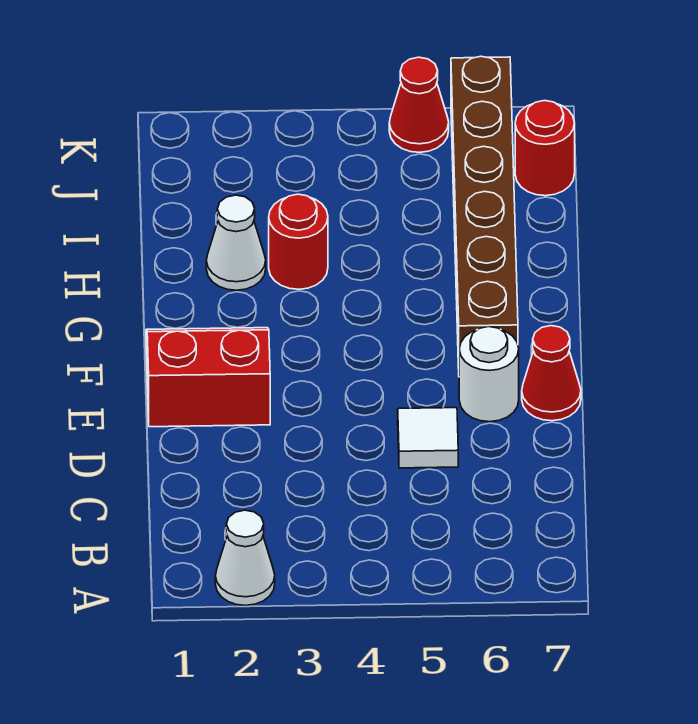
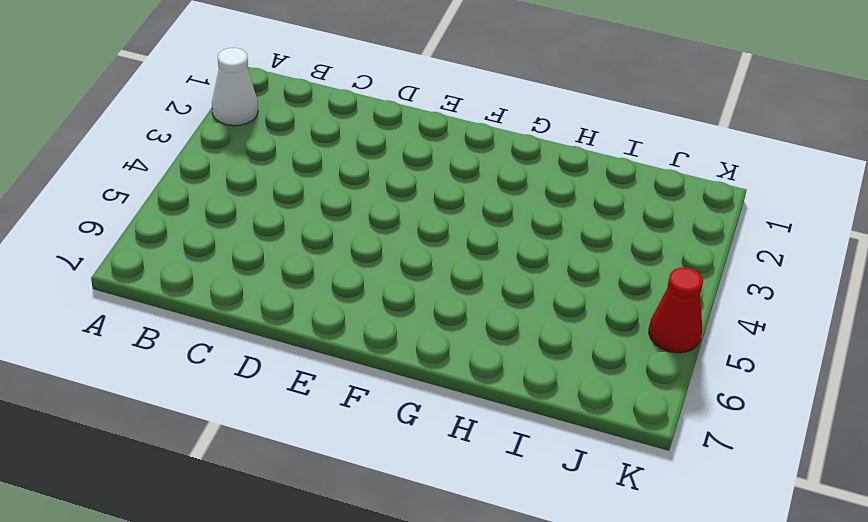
none -> white tile D5 level 1
none -> red slope E1:F2 level 1 top E

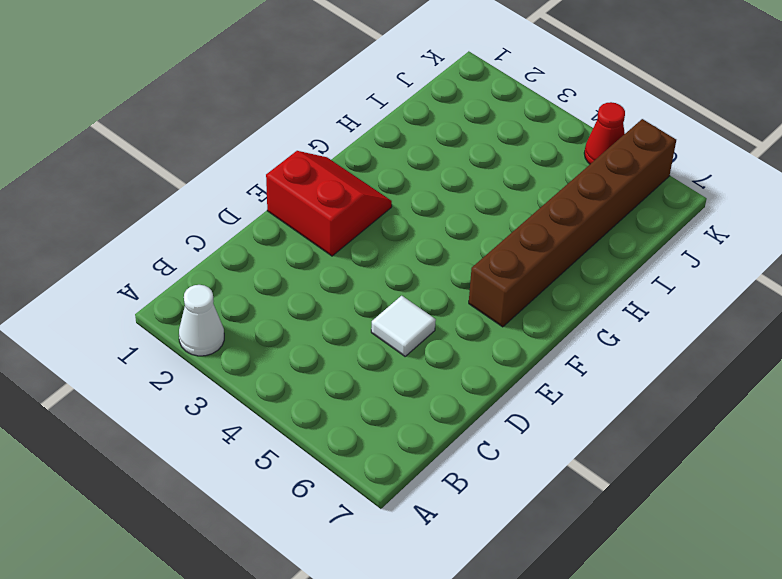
none -> white round brick E6 level 1
none -> red cone E7 level 1

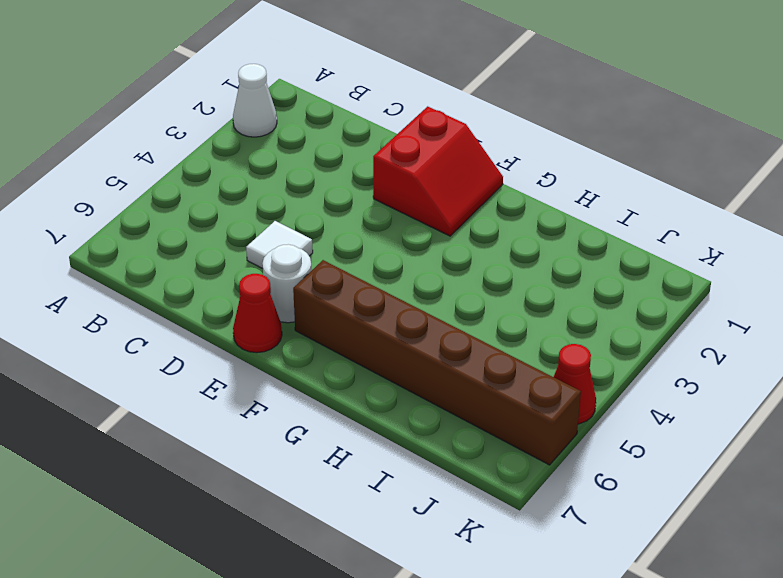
none -> white cone H2 level 1
none -> red round brick H3 level 1

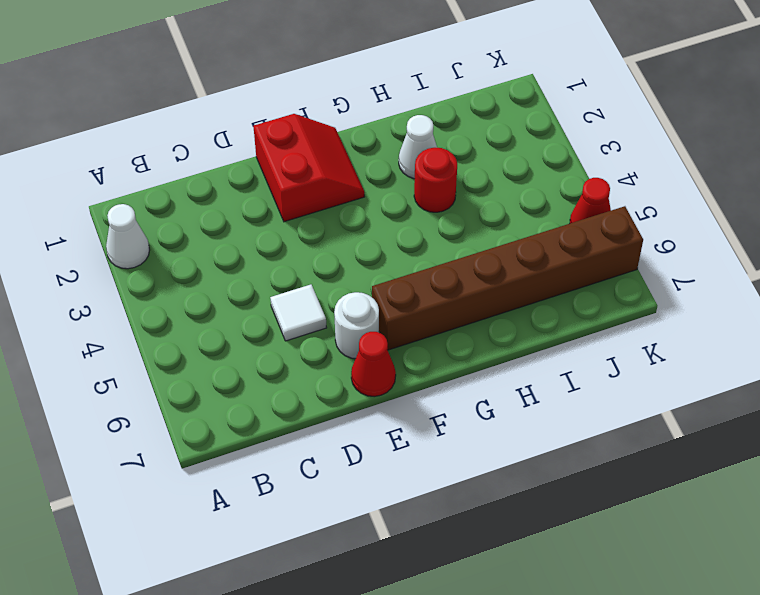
none -> red round brick J7 level 1

